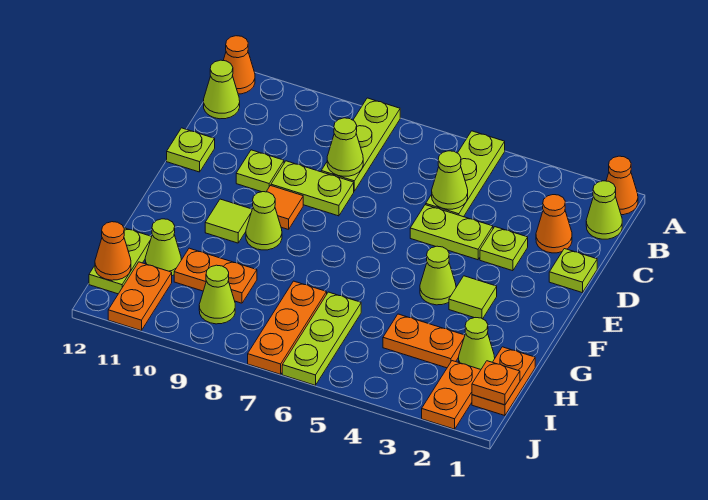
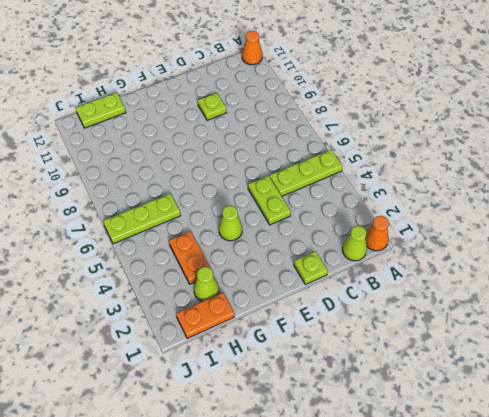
none -> lime plate A8:C8 level 1
none -> lime cone B12 level 1
none -> orange cone C2 level 1
none -> lime plate D3 level 1

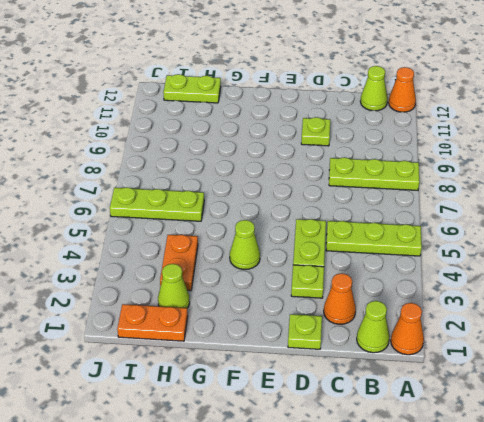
none -> lime plate D8:D9 level 1
none -> lime plate D12 level 1
none -> orange tile E9 level 1
none -> lime tile F3 level 1

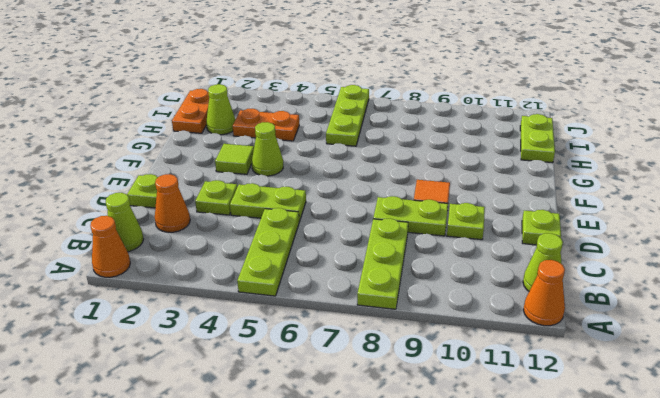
none -> lime cone F9 level 1
none -> lime tile F10 level 1
none -> orange plate H7:J7 level 1
none -> orange plate H9:H10 level 1

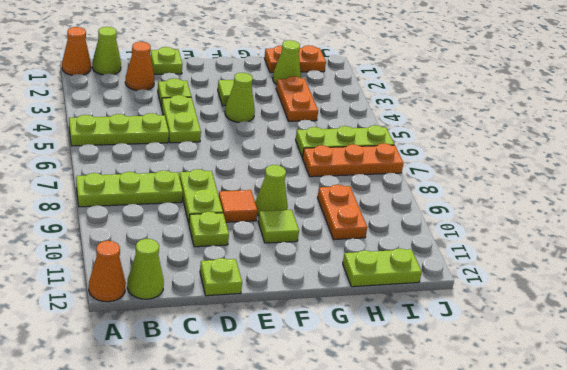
none -> lime cone H11 level 1
none -> orange plate I2:J2 level 1
none -> lime cone I9 level 1
none -> orange plate I11:J11 level 1

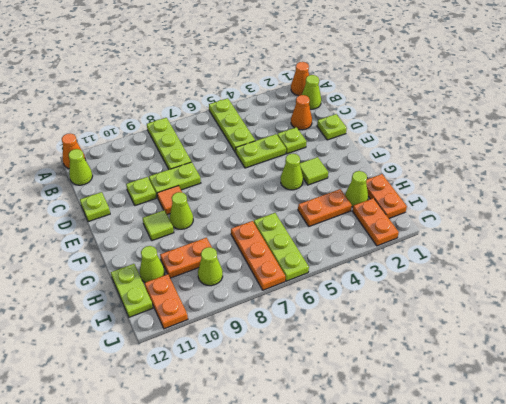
none -> lime cone C5 level 2
none -> lime cone C8 level 2
none -> orange plate I1 level 2
none -> orange cone I12 level 2

